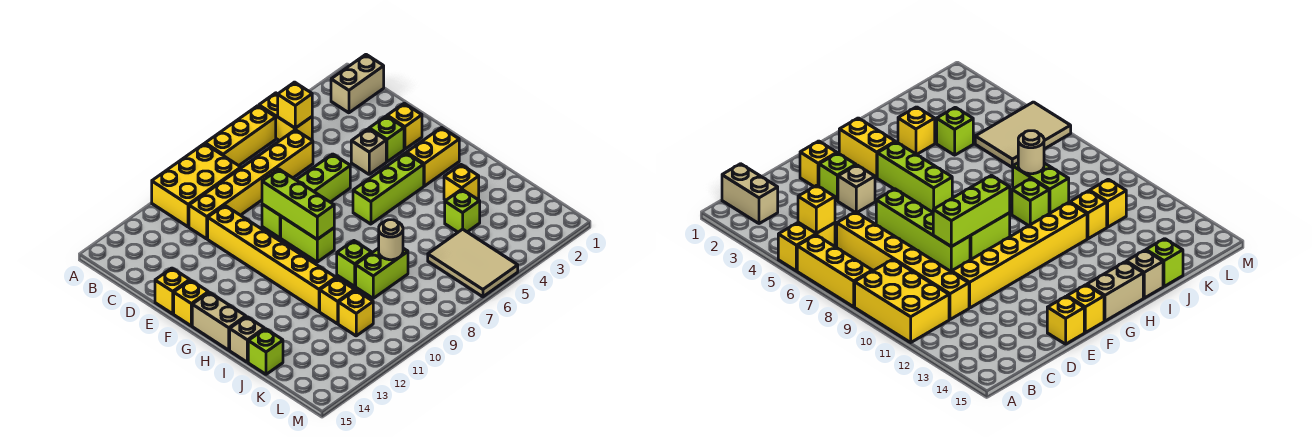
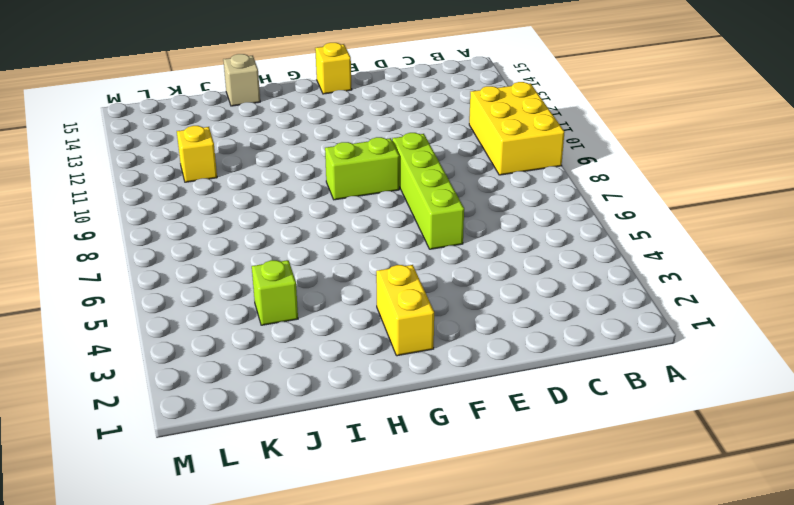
none -> yellow brick A5:B5 level 1
none -> yellow brick A6:A8 level 1
none -> tan brick B1:B2 level 1

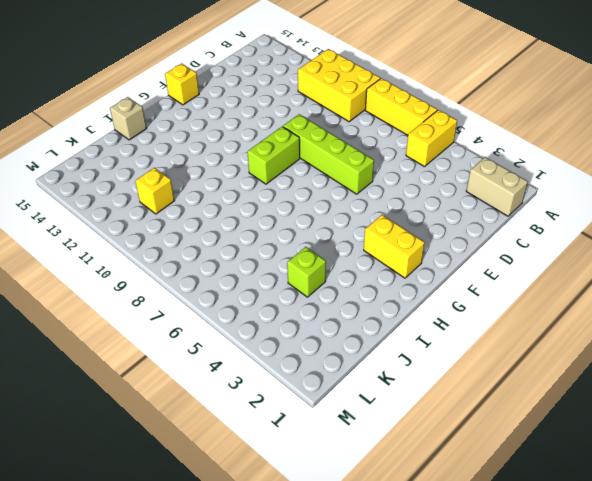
none -> yellow brick C6:C11 level 1
none -> yellow brick D11:I11 level 1
none -> yellow brick E2 level 1

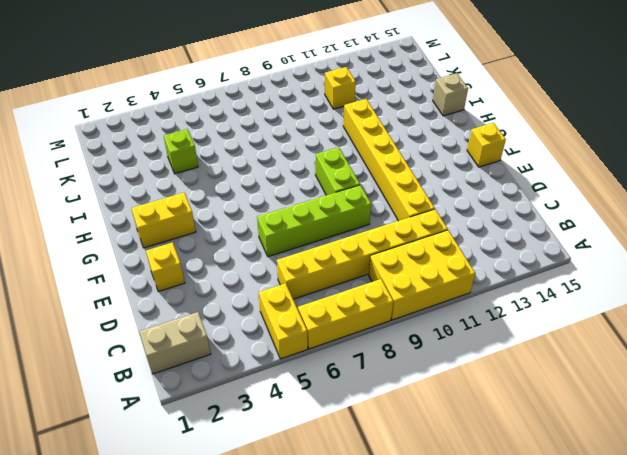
none -> lime brick E3 level 1
none -> tan brick E4 level 1
none -> yellow brick E15 level 1

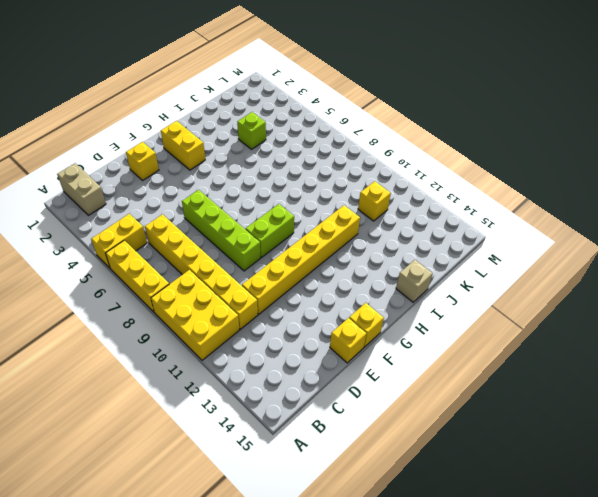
none -> lime brick E3 level 1
none -> tan brick E4 level 1
none -> lime brick G4:G6 level 1

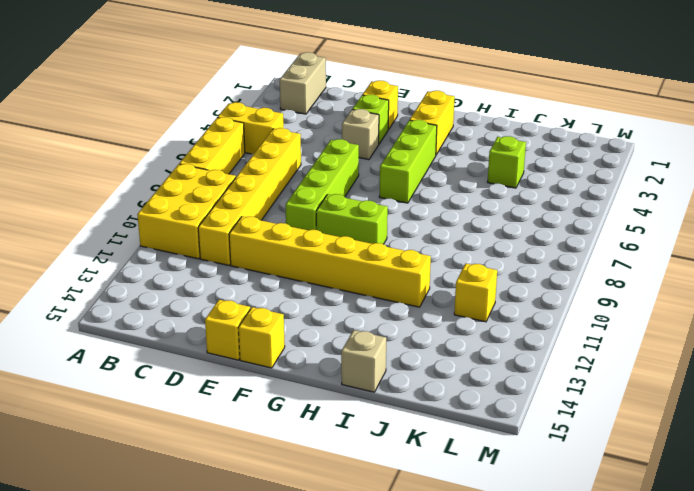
none -> tan brick G15:H15 level 1
none -> yellow brick I3 level 1
none -> lime brick I9 level 1

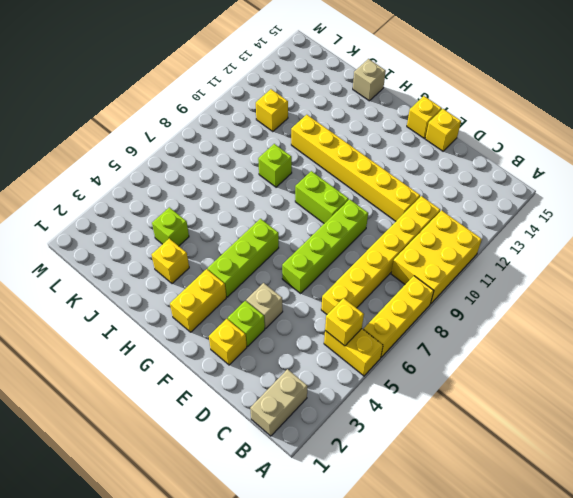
none -> tan brick G15:H15 level 1
none -> lime brick J8:J9 level 1
none -> yellow brick J11 level 1

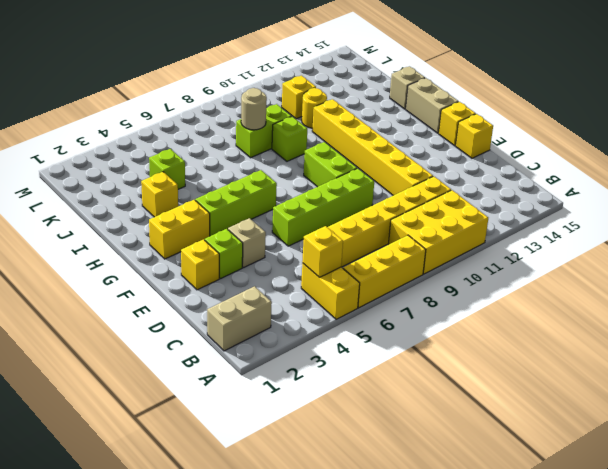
yellow round brick J11 level 1 -> yellow brick J11 level 1
none -> lime brick J15 level 1
none -> tan tile K5:M6 level 1
none -> lime brick E9:G9 level 2

